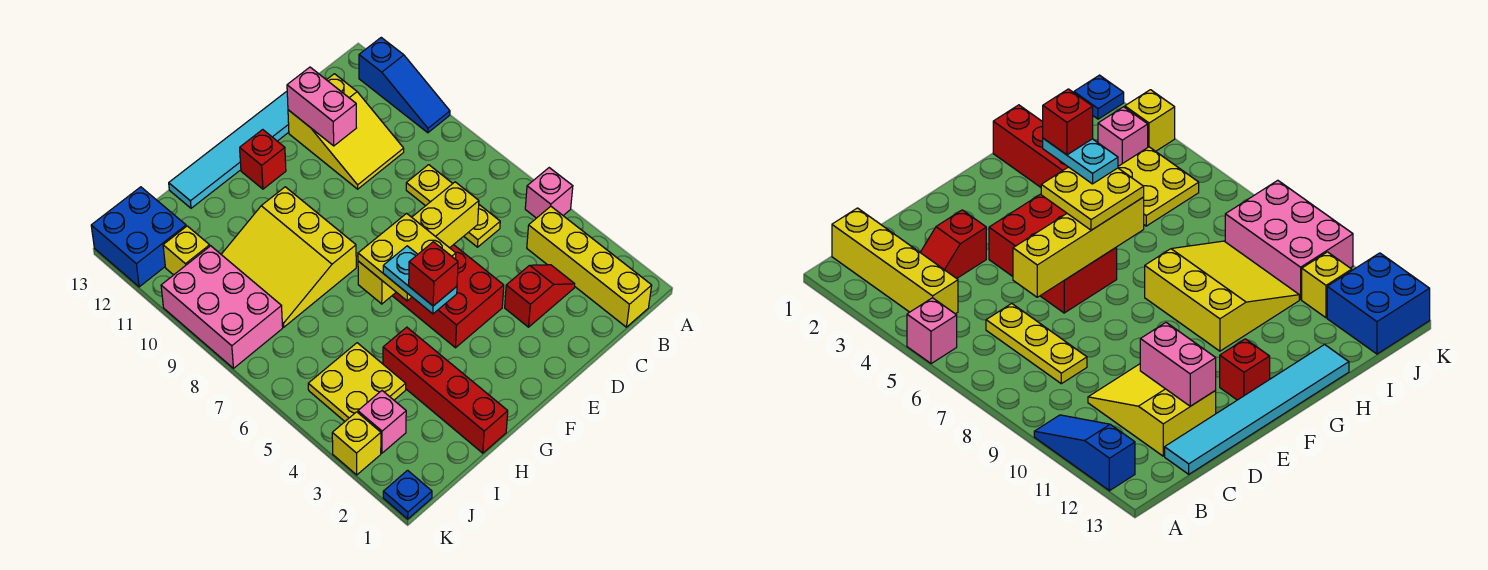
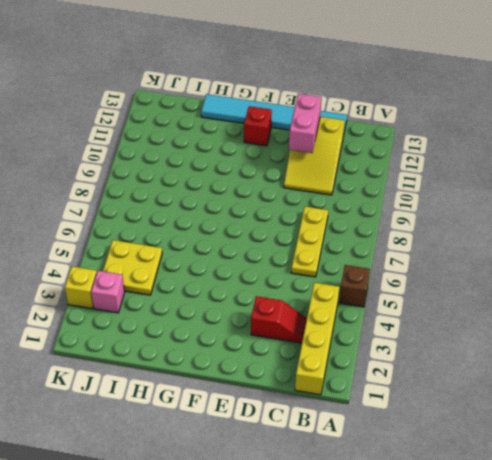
brown brick A5 level 1 -> pink brick A5 level 1
none -> blue slope A10:A12 level 1 top 12
none -> red brick E4:F6 level 1
none -> yellow slope G8:I10 level 1 top G

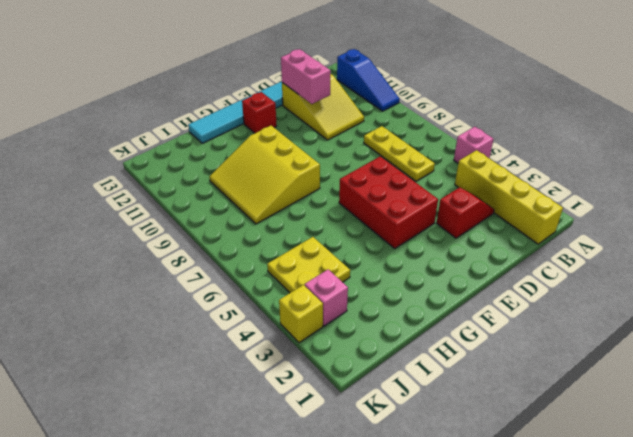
none -> red brick H1:H4 level 1
none -> pink brick J8:K10 level 1
none -> yellow brick J11 level 1

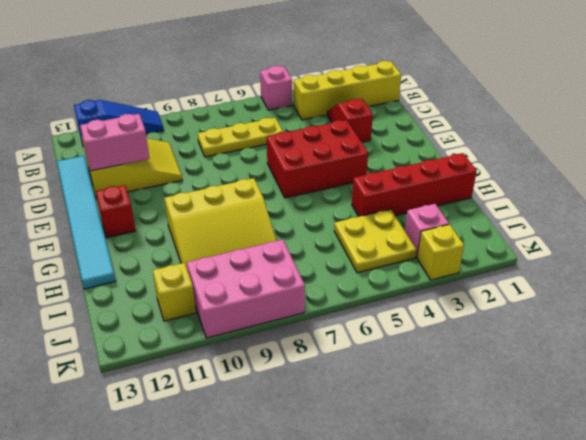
none -> blue brick J12:K13 level 1
none -> blue plate K1 level 1
none -> yellow brick D6:G6 level 2

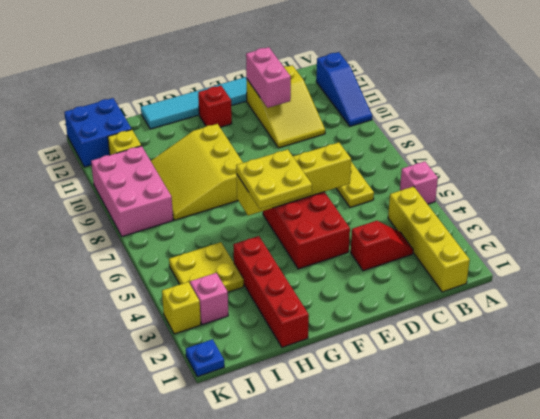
none -> cyan plate G4:G5 level 4
none -> red brick G4 level 5

